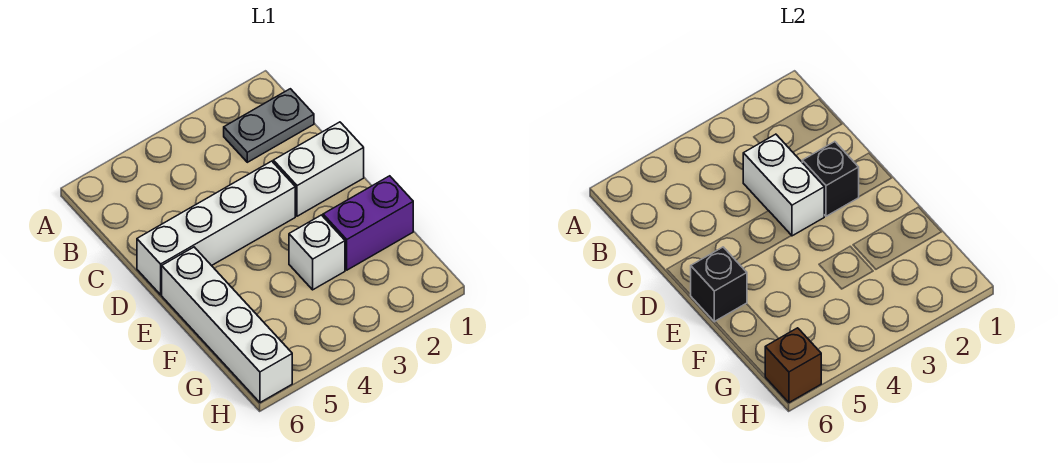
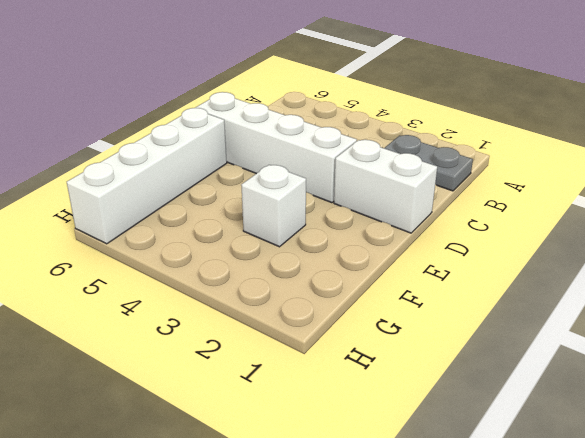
none -> purple brick F1:F2 level 1
none -> white brick C3:D3 level 2

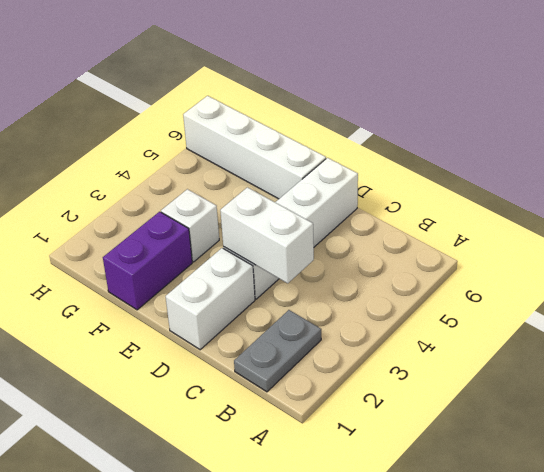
none -> black brick D2 level 2
none -> black brick E6 level 2

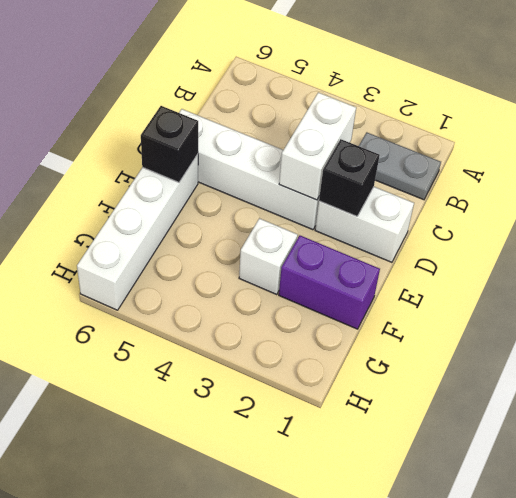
none -> brown brick H6 level 2

